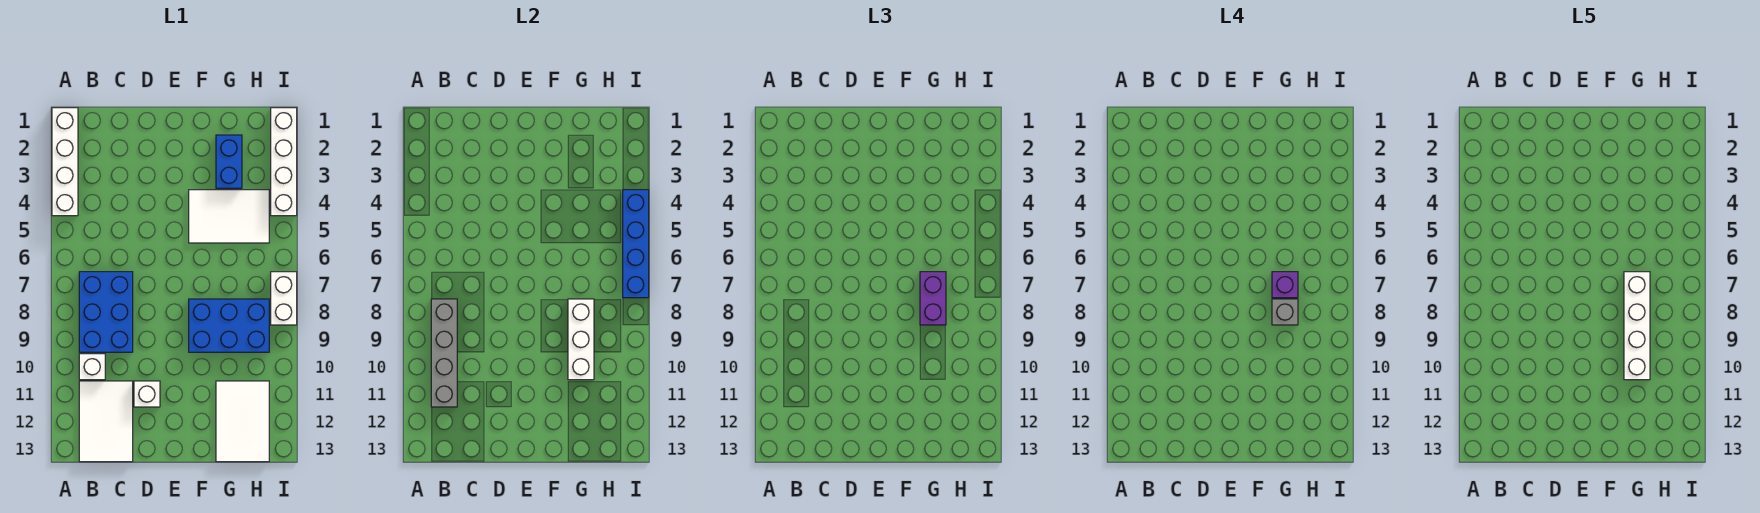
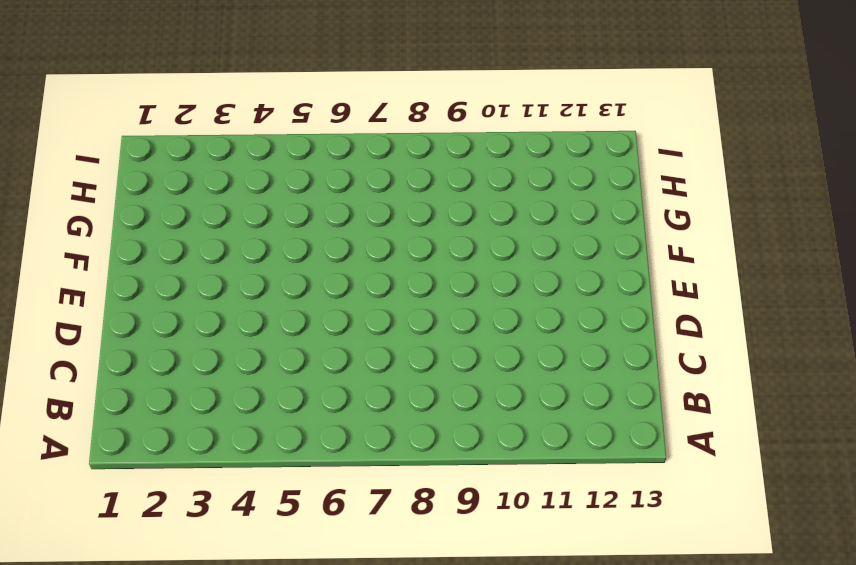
none -> white brick A1:A4 level 1
none -> blue brick B7:C9 level 1
none -> white brick B10 level 1

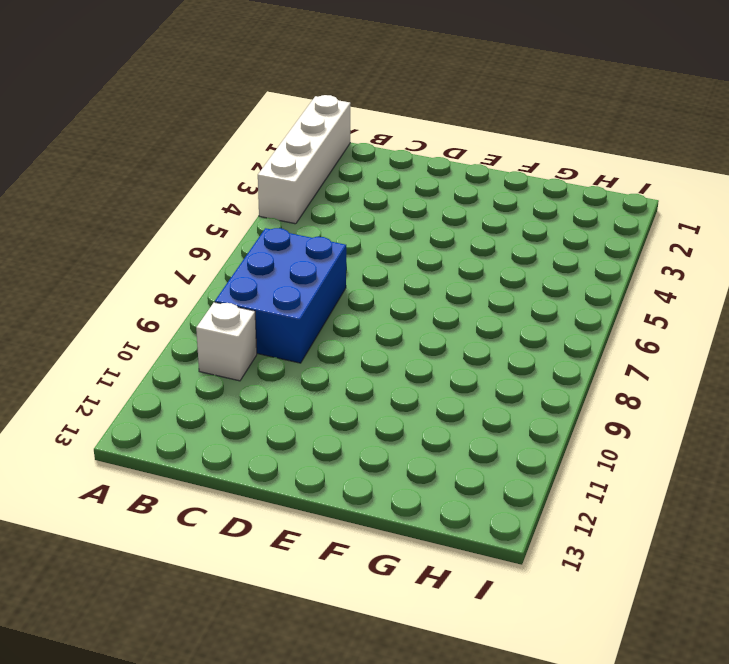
none -> white tile B11:C13 level 1
none -> white brick D11 level 1
none -> white tile F4:H5 level 1

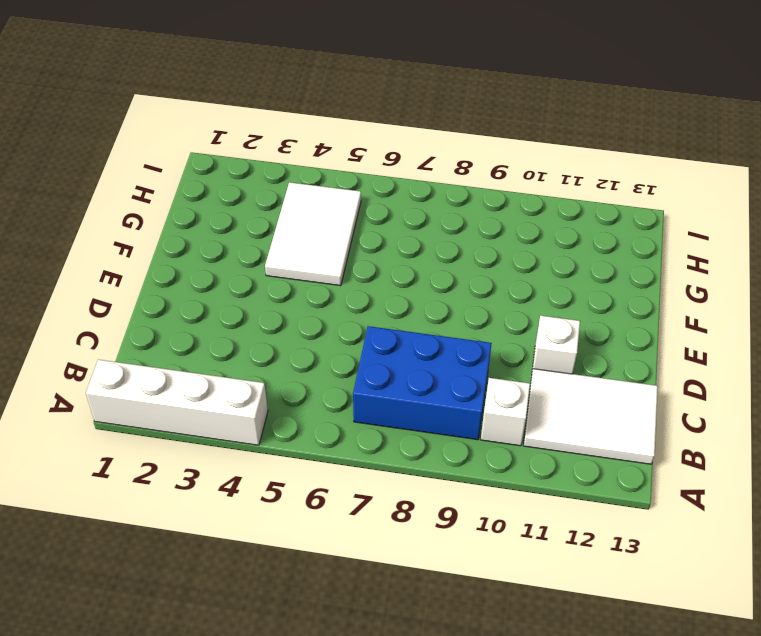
none -> blue brick F8:H9 level 1
none -> blue brick G2:G3 level 1
none -> white tile G11:H13 level 1

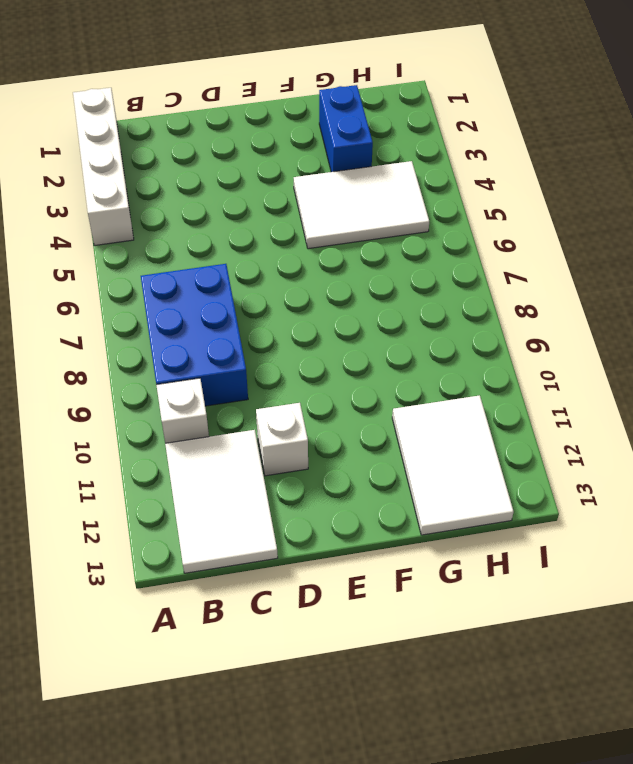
none -> blue brick F8:H9 level 1
none -> white brick I1:I4 level 1
none -> white brick I7:I8 level 1

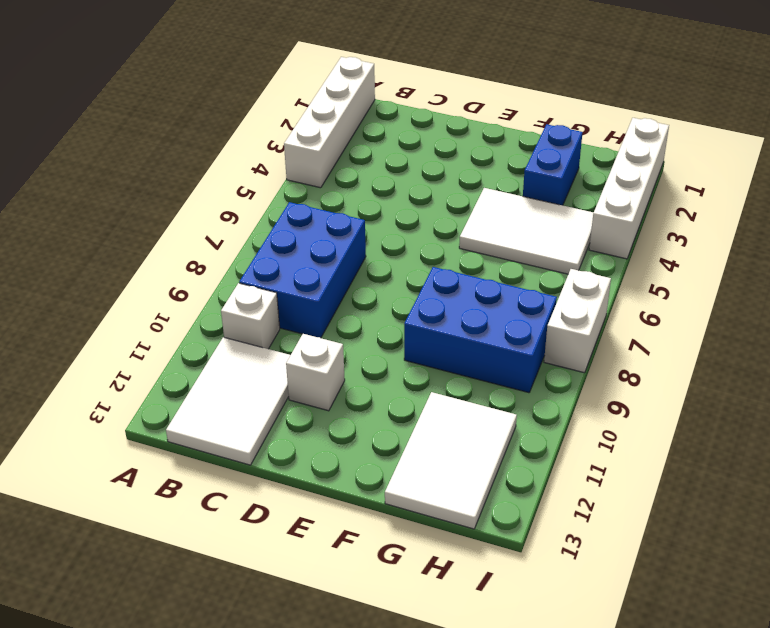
none -> grey brick B8:B11 level 2
none -> white brick G8:G10 level 2
none -> blue brick I4:I7 level 2

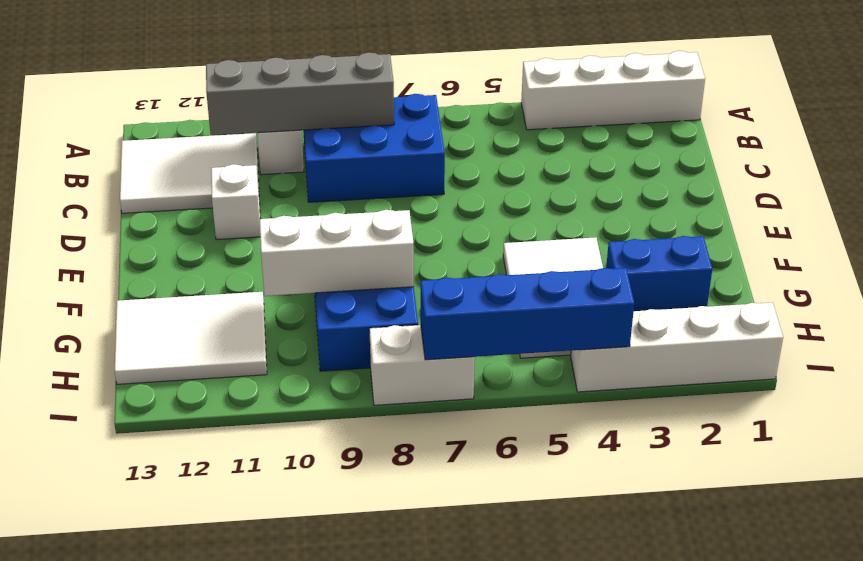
none -> purple brick G7:G8 level 3
none -> purple brick G7 level 4
none -> grey brick G8 level 4

